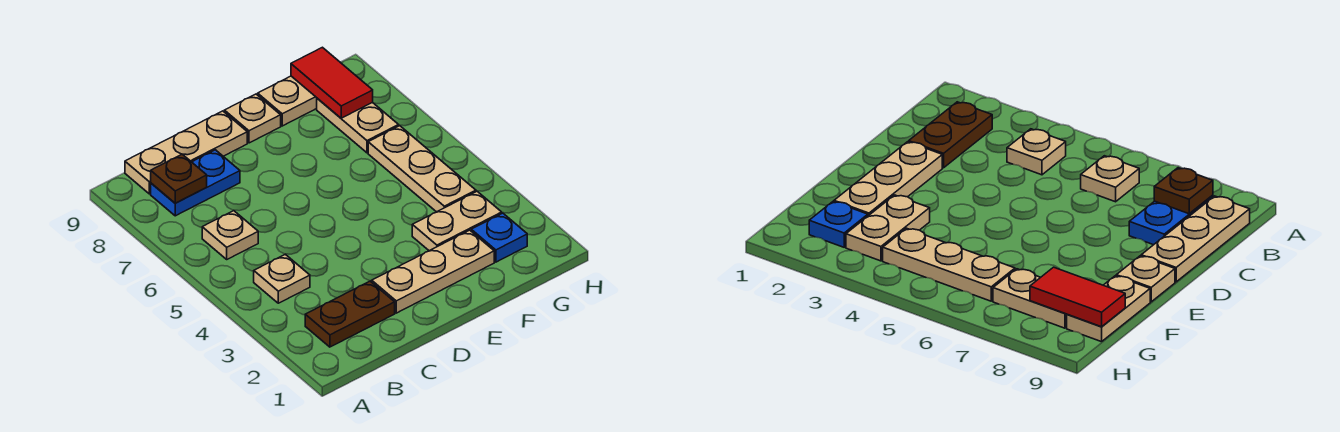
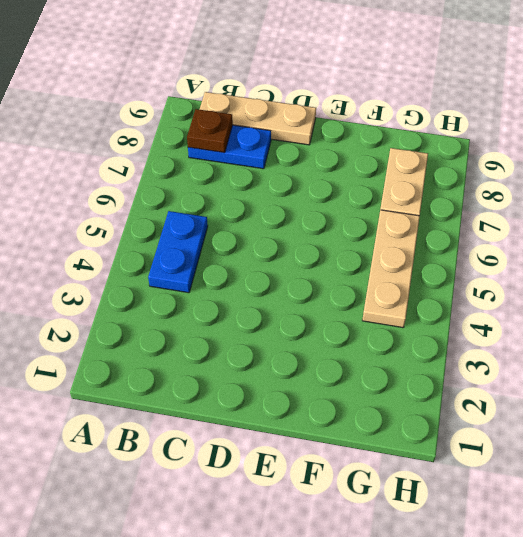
blue plate B4:B5 level 1 -> tan plate B4 level 1
none -> brown plate B2:C2 level 1
none -> tan plate B6 level 1
none -> tan plate D2:F2 level 1

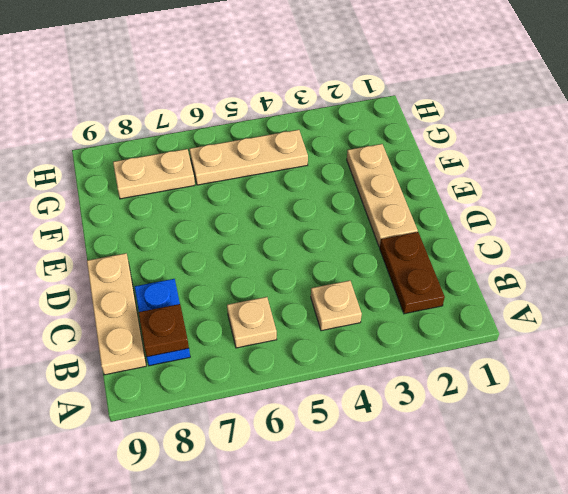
none -> tan plate E9 level 1
none -> tan plate F3:G3 level 1
none -> tan plate F9:G9 level 1

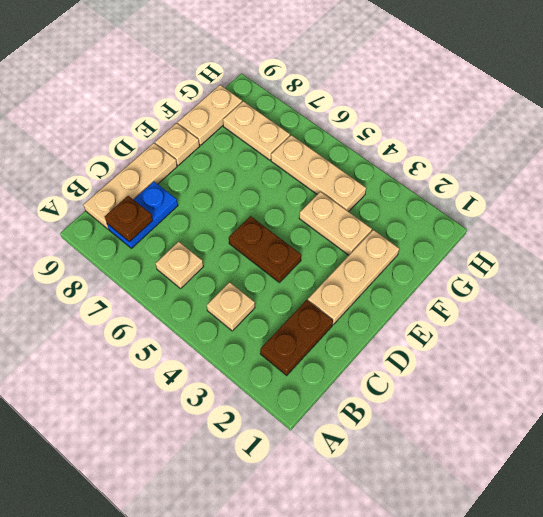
brown plate D4:D5 level 1 -> none
tan plate F3:F4 level 1 -> tan plate F3:G3 level 1
none -> blue plate G2 level 1
none -> red tile G8:G9 level 2

